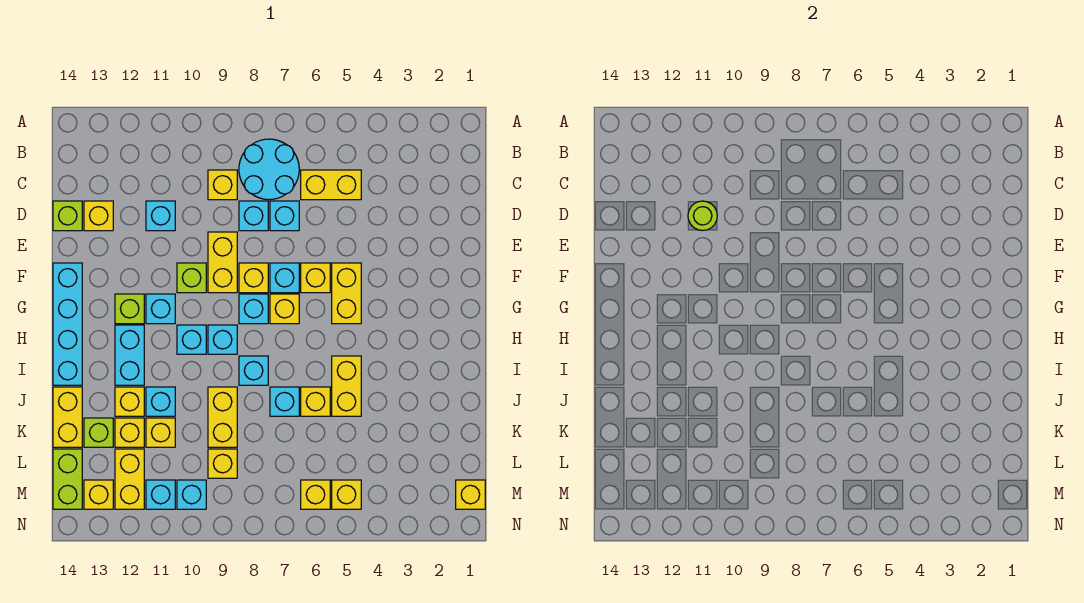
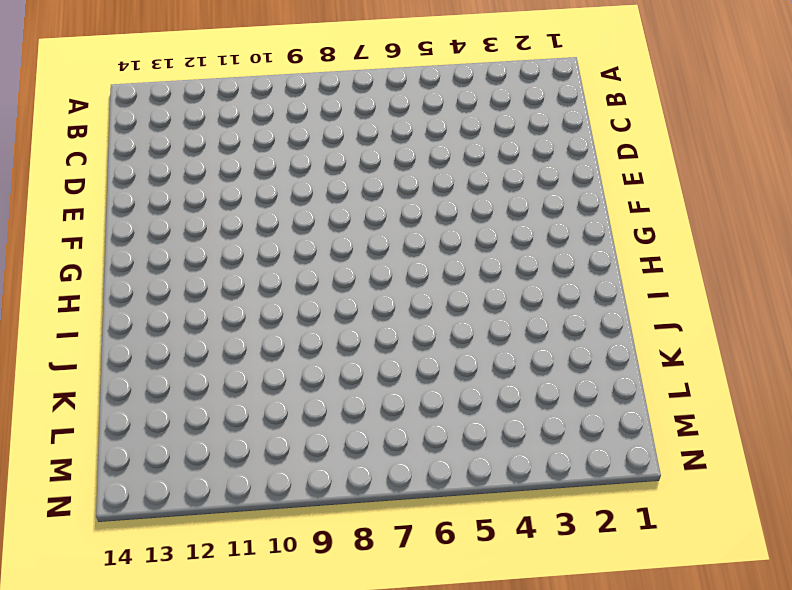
none -> cyan round brick B7:C8 level 1
none -> yellow brick C5:C6 level 1
none -> yellow brick C9 level 1
none -> cyan brick D7 level 1

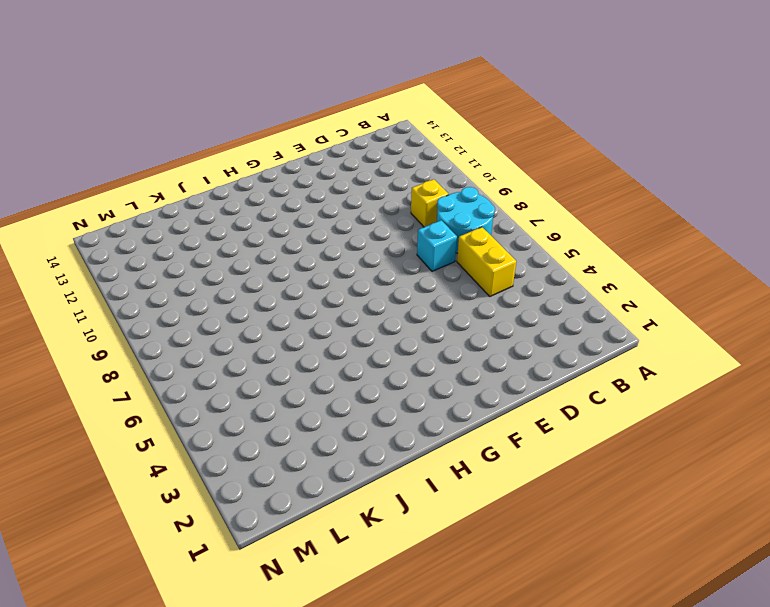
none -> cyan brick D8 level 1
none -> cyan brick D11 level 1
none -> yellow brick D13 level 1
none -> lime brick D14 level 1

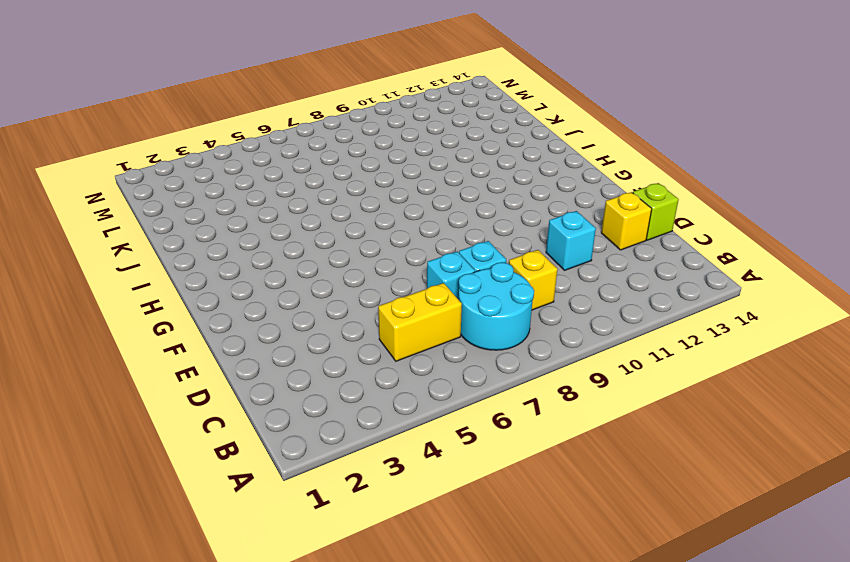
none -> yellow brick E9:F9 level 1
none -> yellow brick F5:G5 level 1
none -> yellow brick F6 level 1
none -> cyan brick F7 level 1

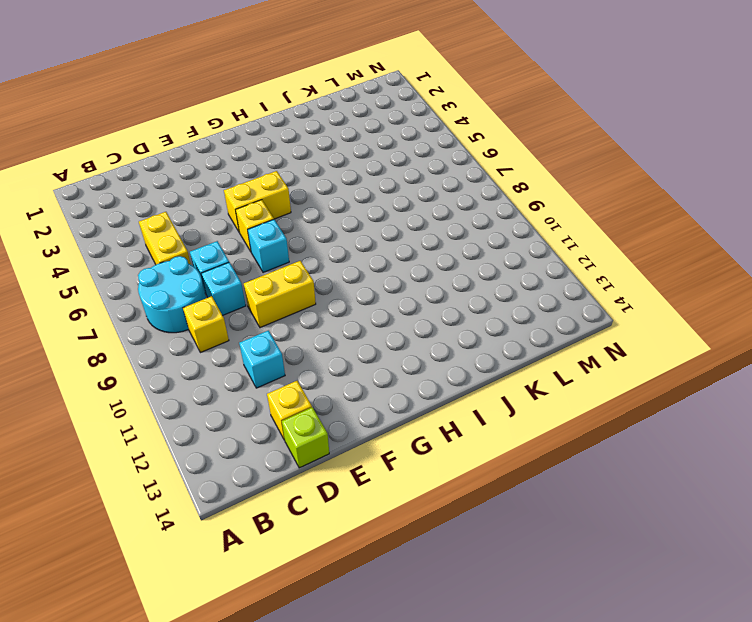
none -> yellow brick F8 level 1
none -> lime brick F10 level 1
none -> cyan brick F14:I14 level 1
none -> yellow brick G7 level 1

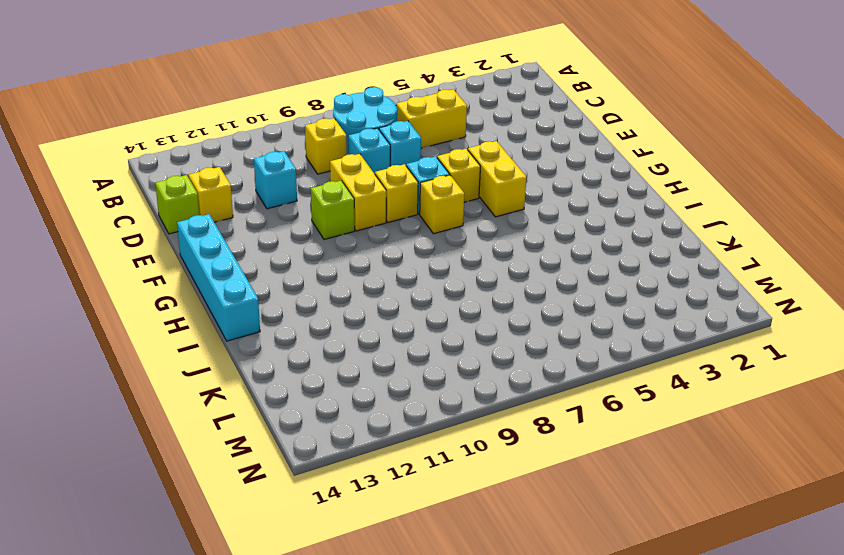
none -> cyan brick G8 level 1
none -> cyan brick G11 level 1
none -> lime brick G12 level 1
none -> cyan brick H9 level 1

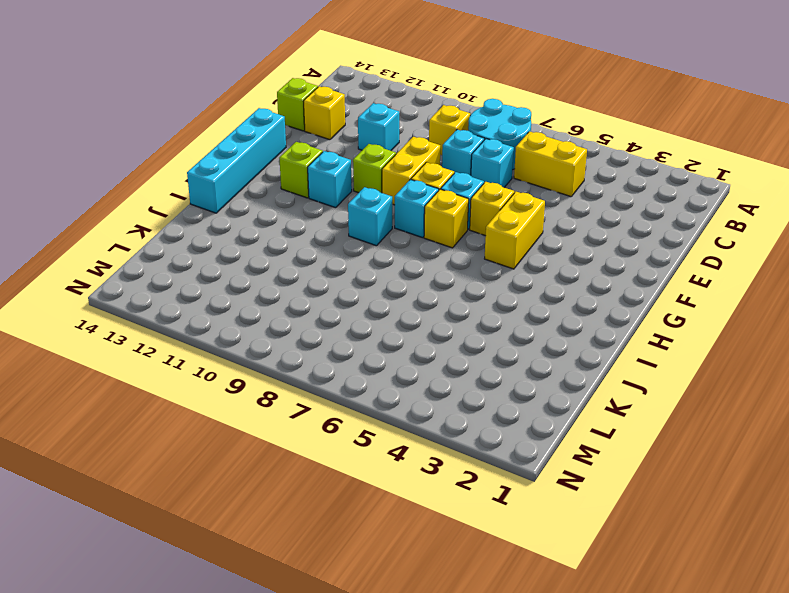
none -> cyan brick H10 level 1
none -> cyan brick H12:I12 level 1
none -> yellow brick I5:J5 level 1
none -> cyan brick I8 level 1

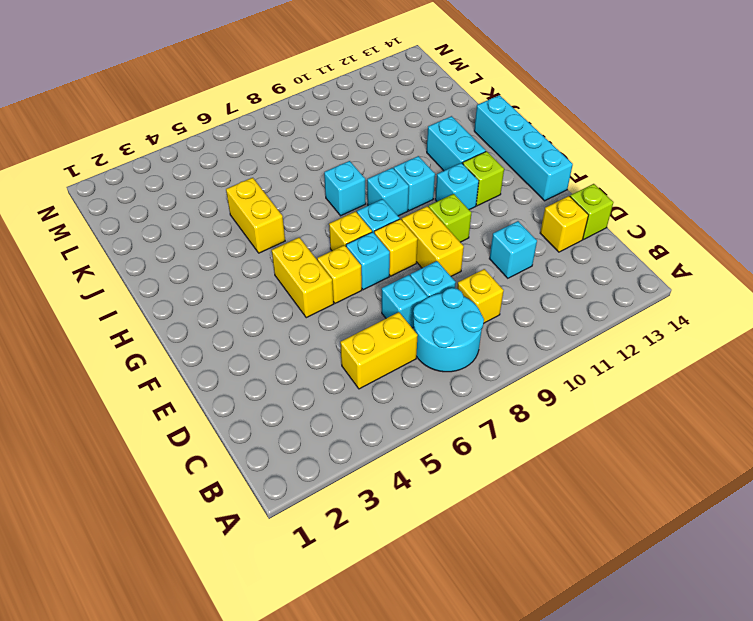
none -> yellow brick J6 level 1
none -> cyan brick J7 level 1
none -> yellow brick J9:K9 level 1
none -> cyan brick J11 level 1

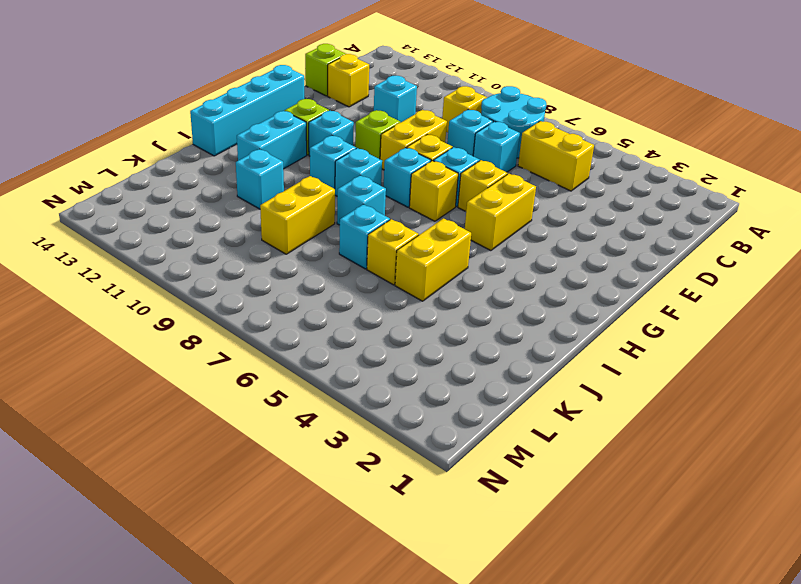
none -> yellow brick J12 level 1
none -> yellow brick J14:K14 level 1
none -> yellow brick K11 level 1
none -> yellow brick K12 level 1

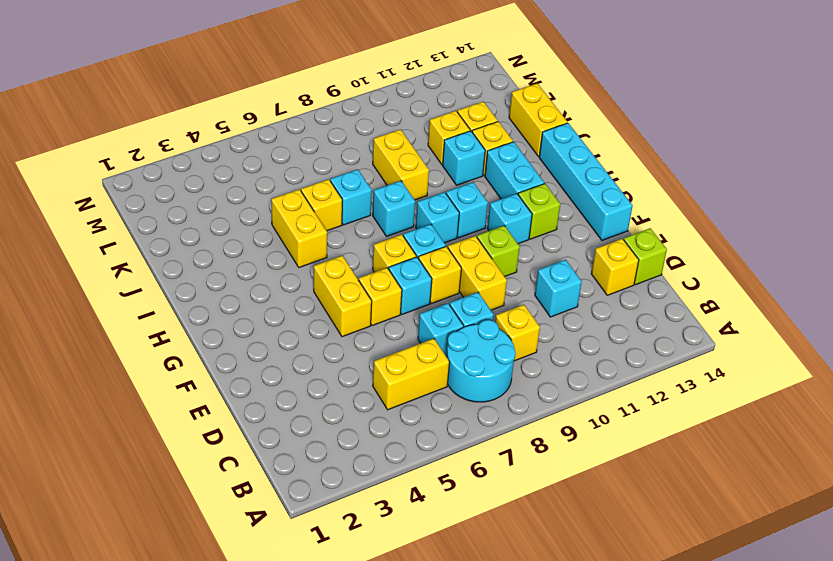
none -> lime brick K13 level 1
none -> yellow brick L9 level 1
none -> yellow brick L12:M12 level 1
none -> lime brick L14:M14 level 1

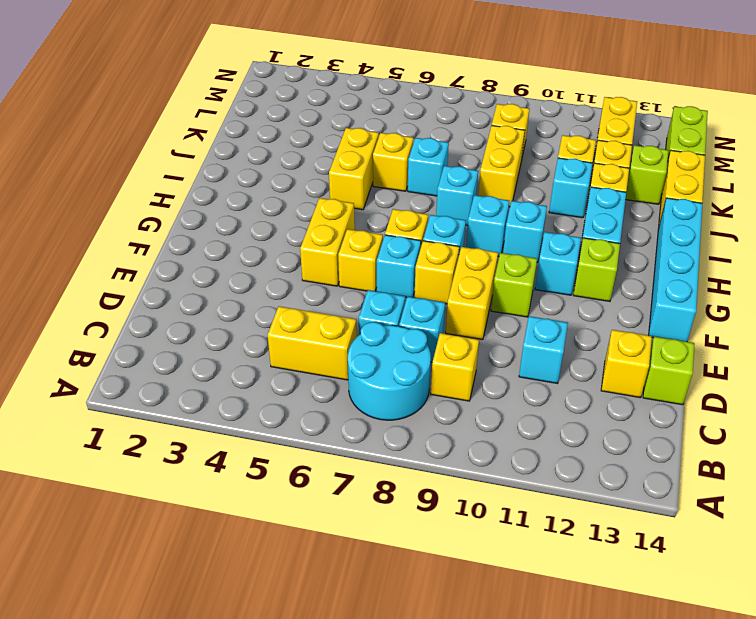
none -> yellow brick M1 level 1
none -> yellow brick M5 level 1
none -> yellow brick M6 level 1
none -> cyan brick M10 level 1

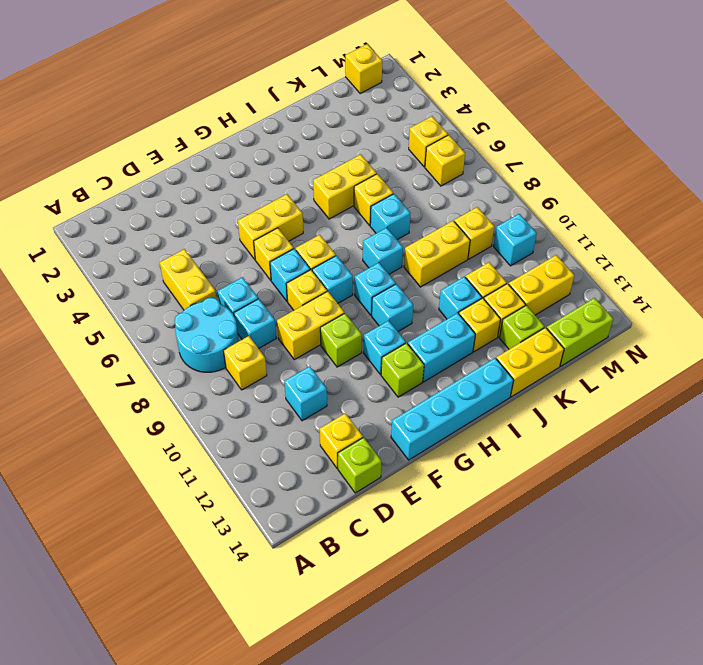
none -> cyan brick M11 level 1
none -> yellow brick M13 level 1
none -> lime round brick D11 level 2

